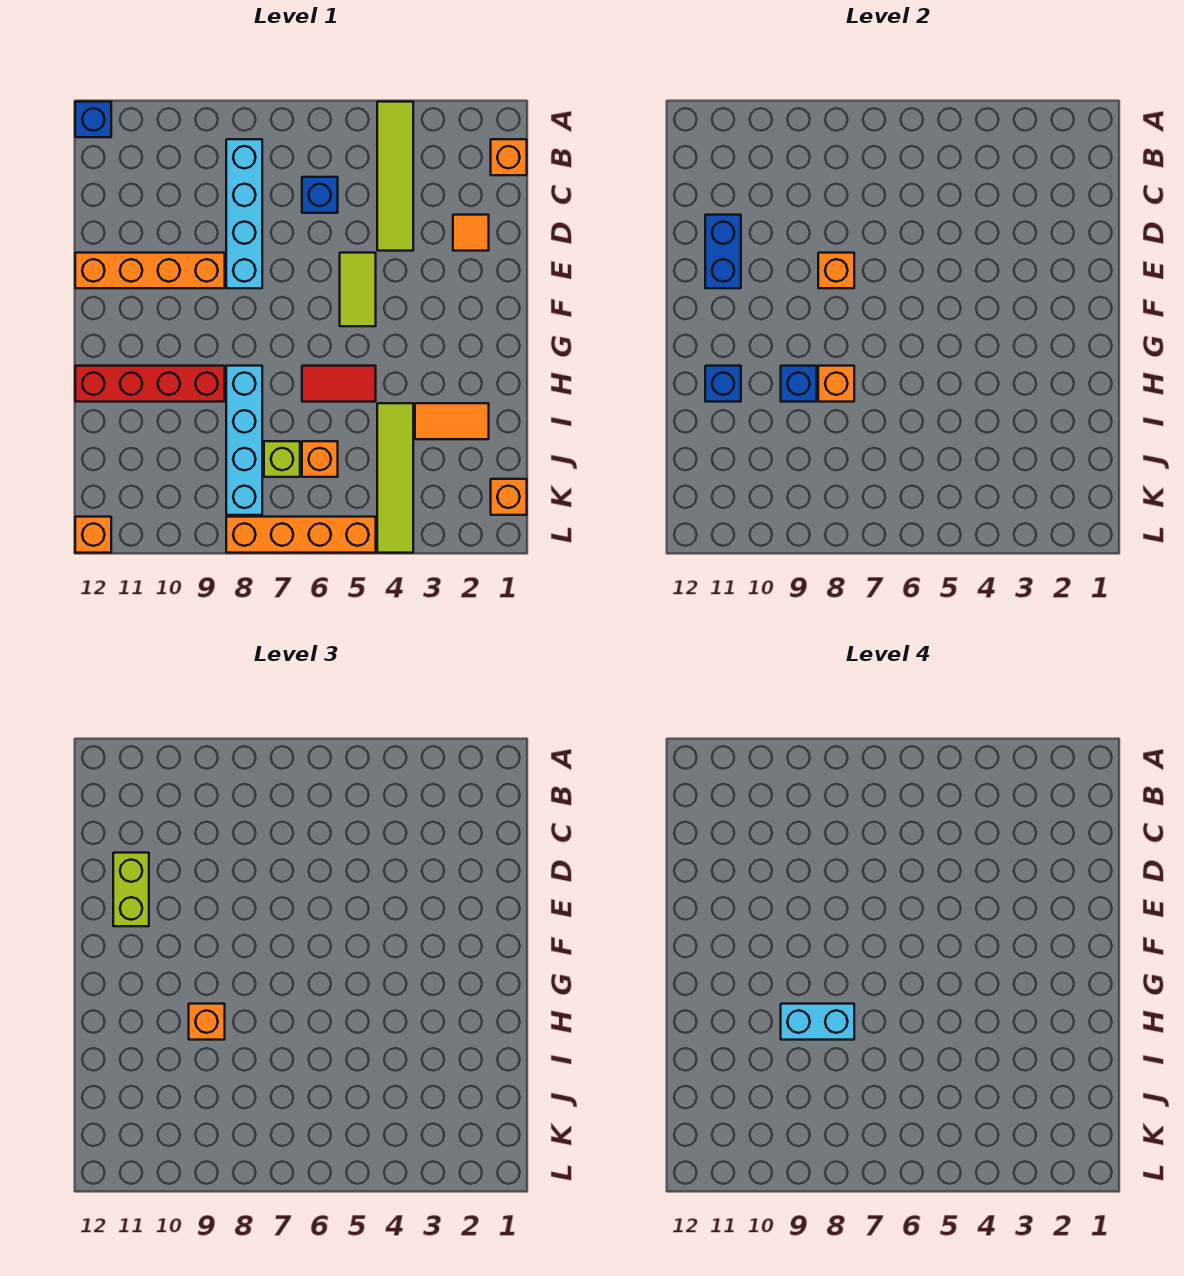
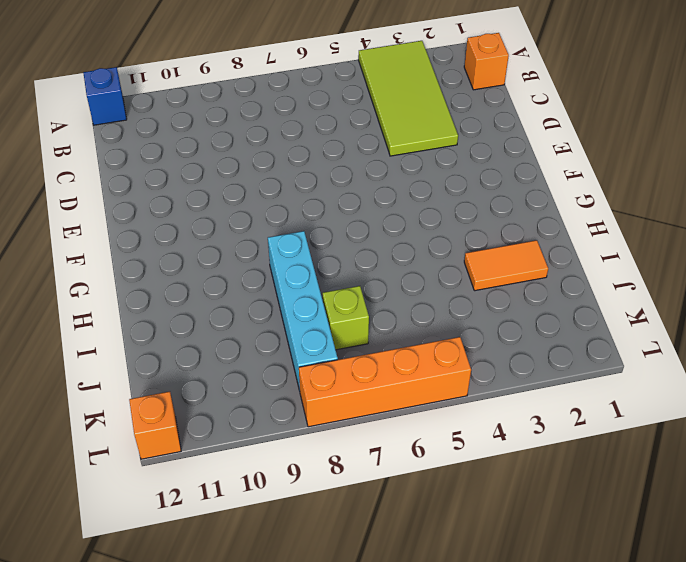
lime tile A3:D4 level 1 -> lime tile A4:D4 level 1
none -> cyan brick B8:E8 level 1
none -> blue brick C6 level 1
none -> orange tile D2 level 1

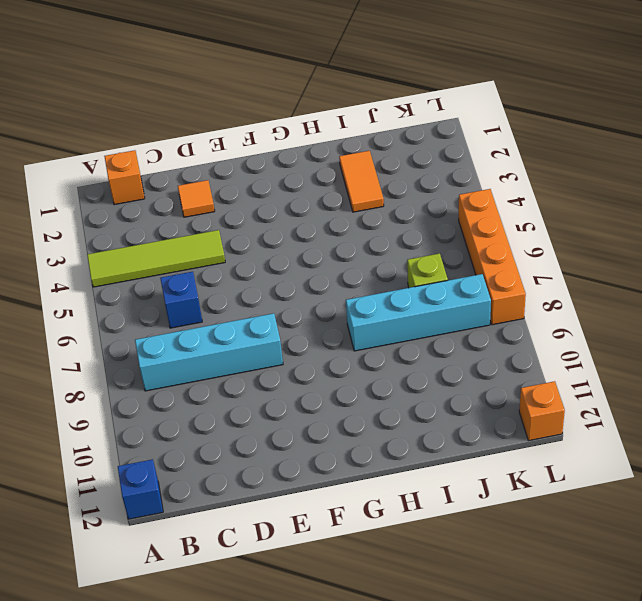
none -> lime tile E5:F5 level 1
none -> orange brick E9:E12 level 1
none -> red tile H5:H6 level 1

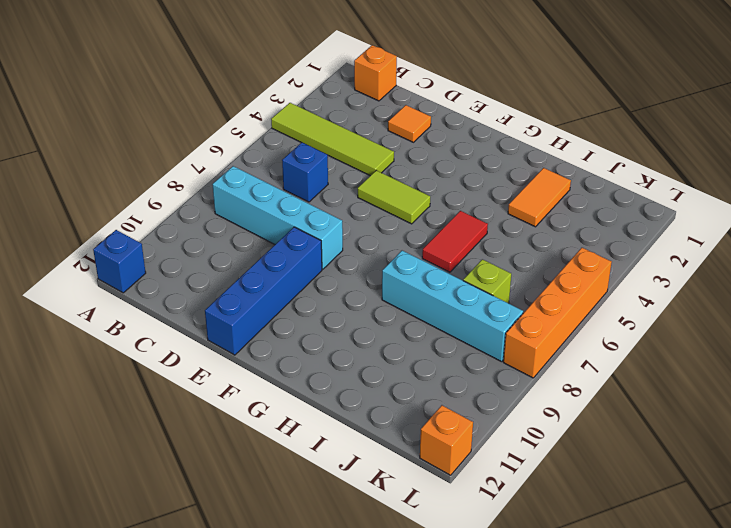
blue brick E9:E12 level 1 -> orange brick E9:E12 level 1
none -> red brick H9:H12 level 1
none -> lime tile I4:L4 level 1
none -> orange brick J6 level 1

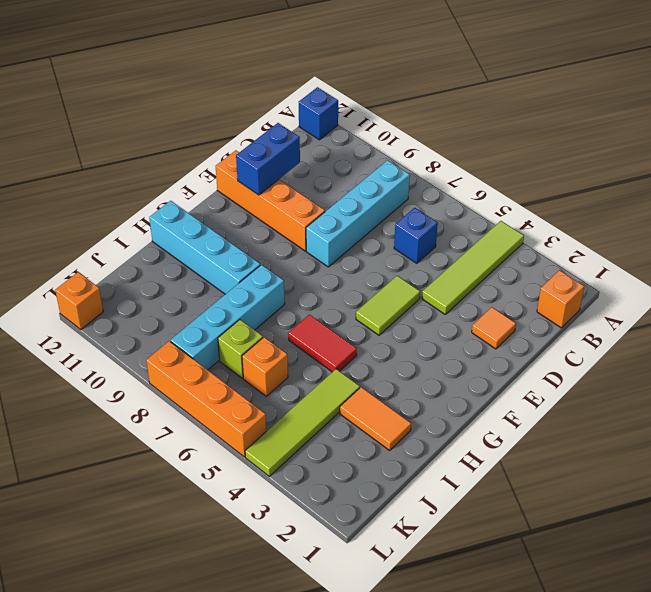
cyan brick H9:H12 level 1 -> red brick H9:H12 level 1
none -> orange brick K1 level 1
none -> orange brick E8 level 2
none -> orange brick H8 level 2

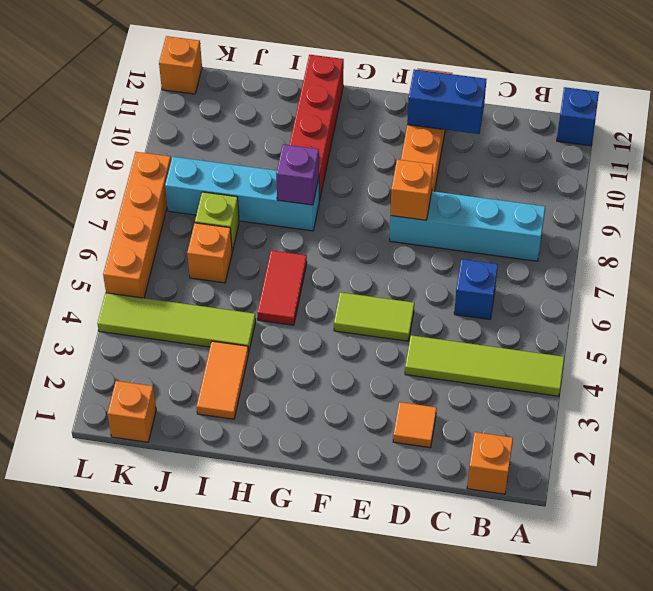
purple brick H8 level 2 -> orange brick H8 level 2
none -> blue brick H9 level 2
none -> blue brick H11 level 2
none -> lime brick D11:E11 level 3

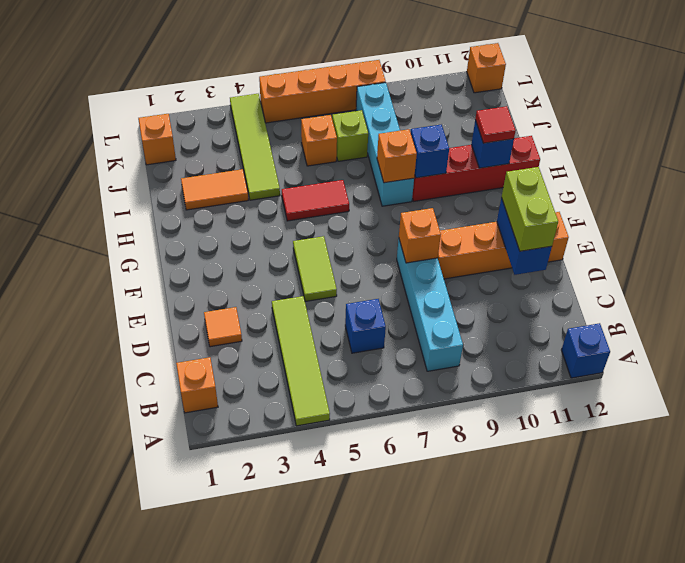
red tile H11 level 3 -> none
none -> orange brick H9 level 3
none -> cyan brick H8:H9 level 4

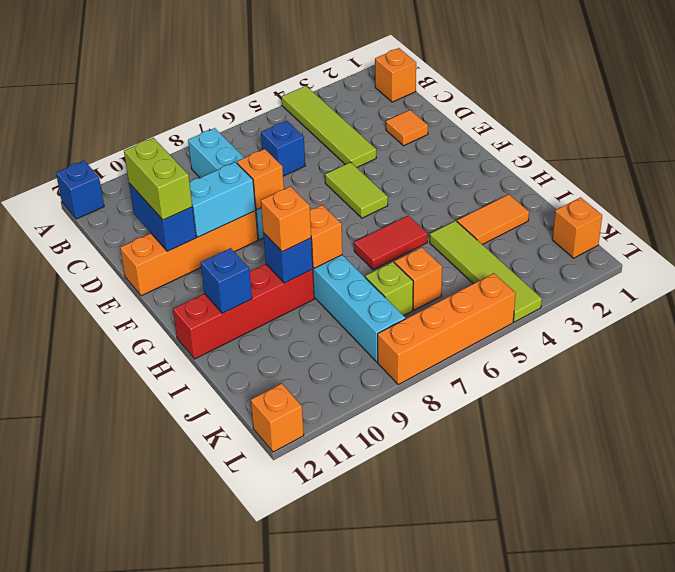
cyan brick E9:E10 level 2 -> cyan brick H8:H9 level 4

